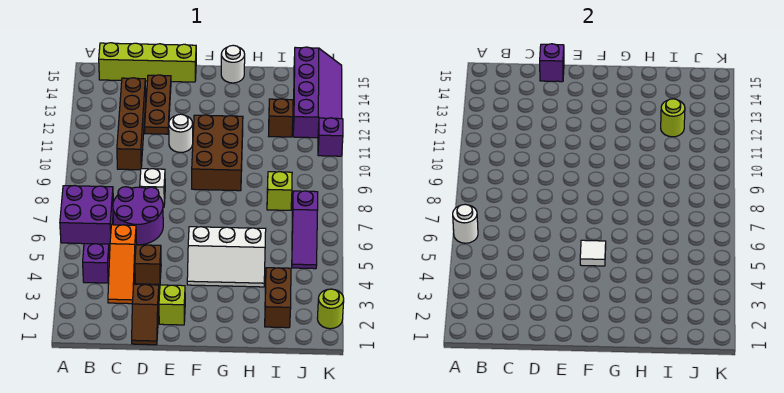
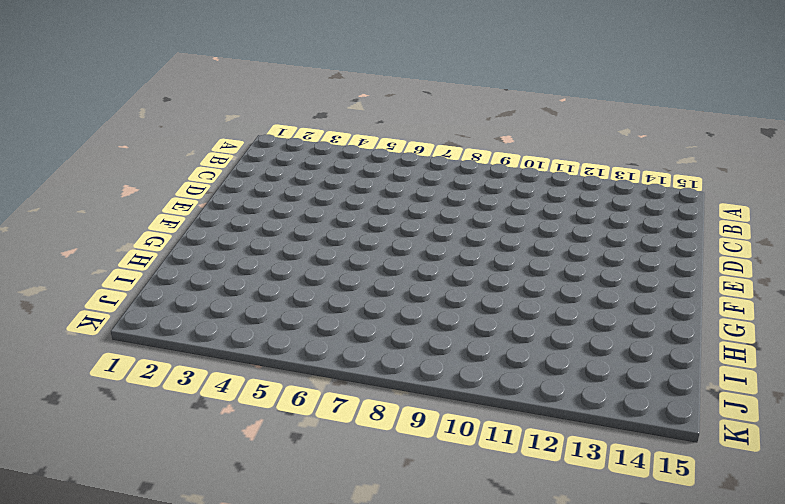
none -> purple brick A6:B7 level 1
none -> purple brick B4 level 1
none -> lime brick B15:E15 level 1

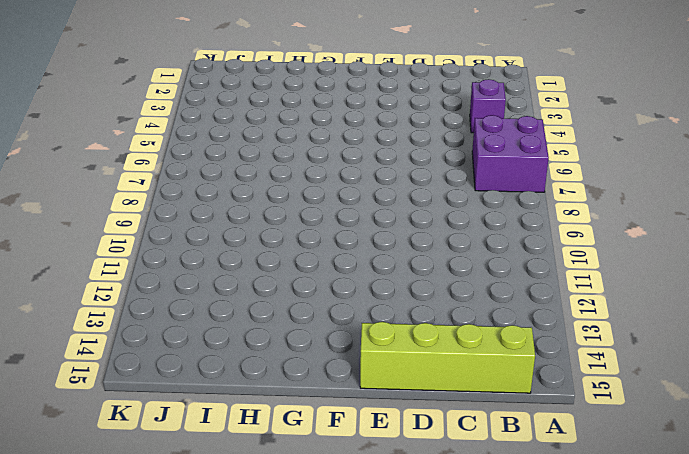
none -> orange slope C3:C5 level 1 top 5
none -> purple round brick C6:D7 level 1
none -> brown brick C10:C13 level 1

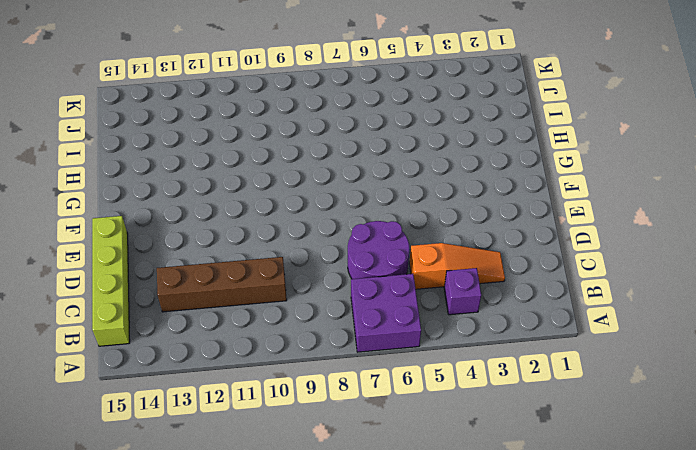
none -> brown slope D1:D2 level 1 top 2
none -> brown brick D4 level 1
none -> white brick D8 level 1

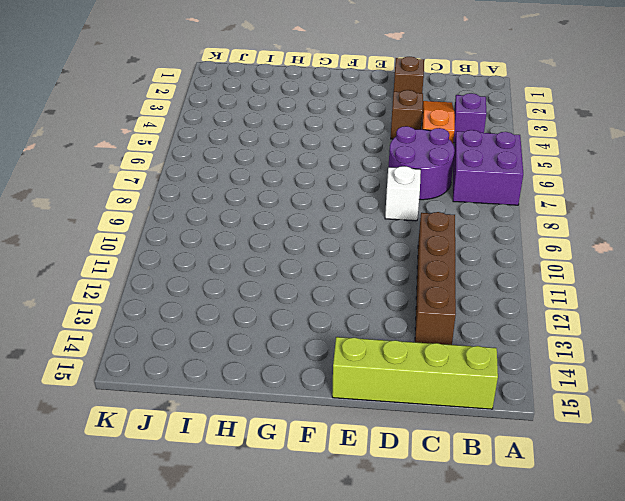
none -> brown plate D12:D14 level 1
none -> lime brick E2 level 1
none -> white round brick E11 level 1

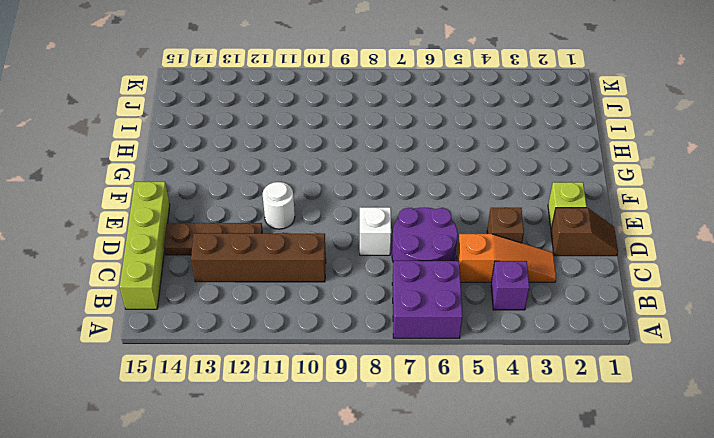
none -> white slope F4:H5 level 1 top 5
none -> brown brick F9:G11 level 1
none -> white round brick G15 level 1

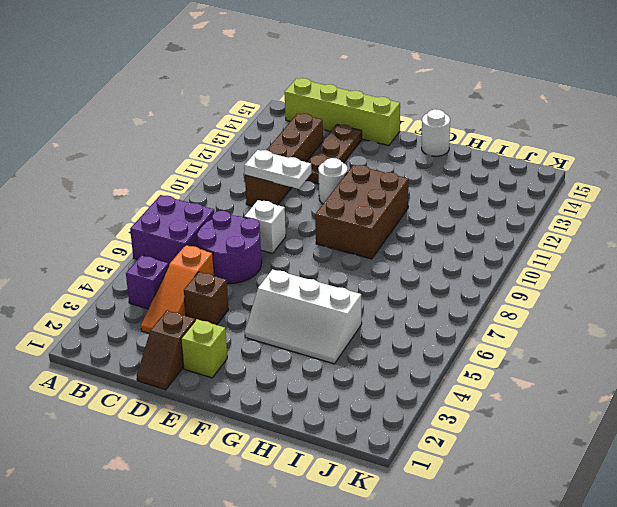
white plate C10:D10 level 2 -> none
none -> brown brick I2:I3 level 1
none -> lime brick I8 level 1
none -> brown brick I12 level 1

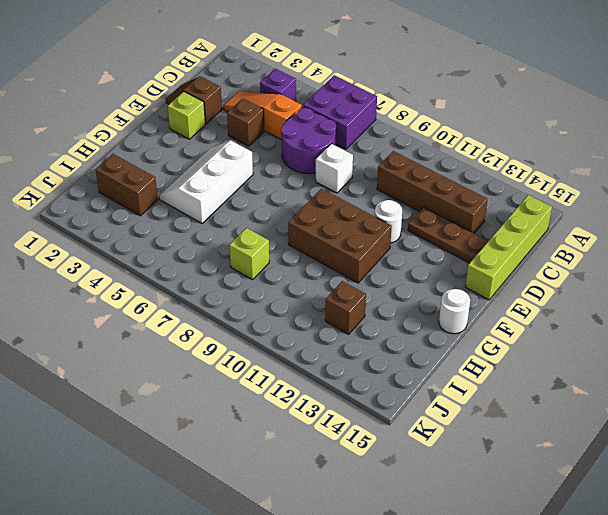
none -> purple slope J5:J7 level 1 top 7
none -> purple slope J12:K15 level 1 top J
none -> lime round brick K2 level 1

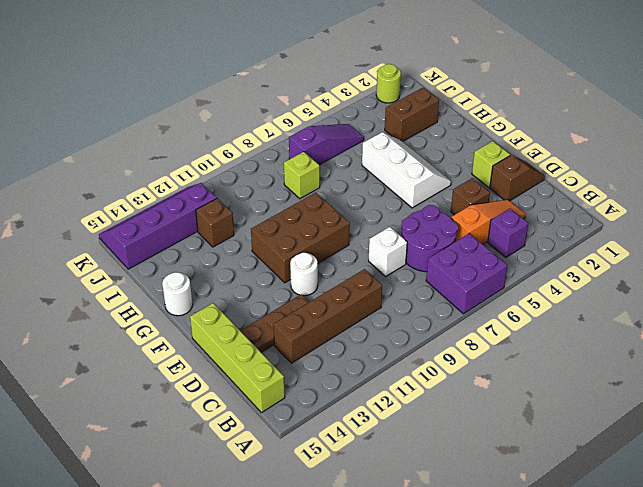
none -> purple brick K11 level 1
none -> white round brick A6 level 2
none -> purple brick D15 level 2

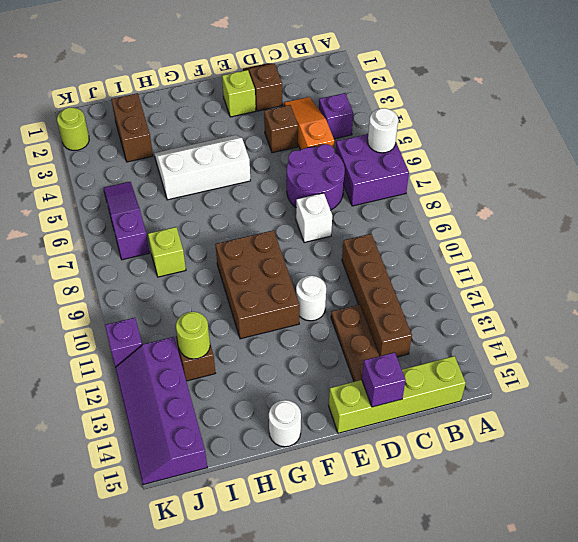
none -> white tile F5 level 2

